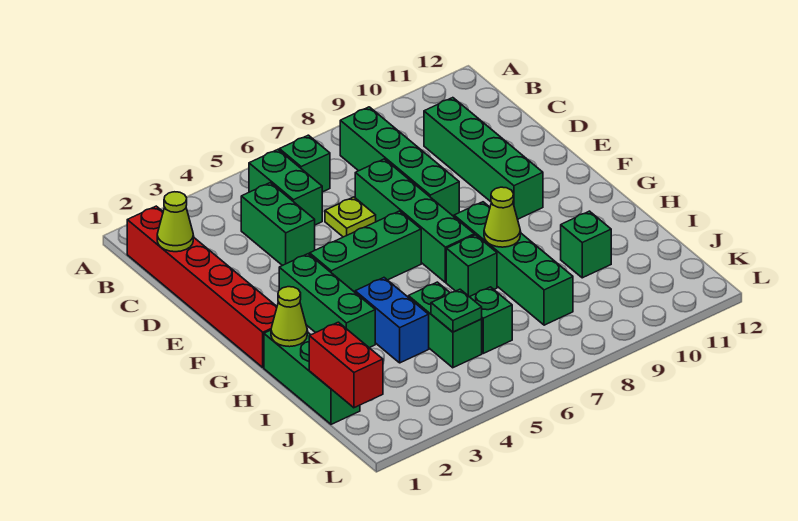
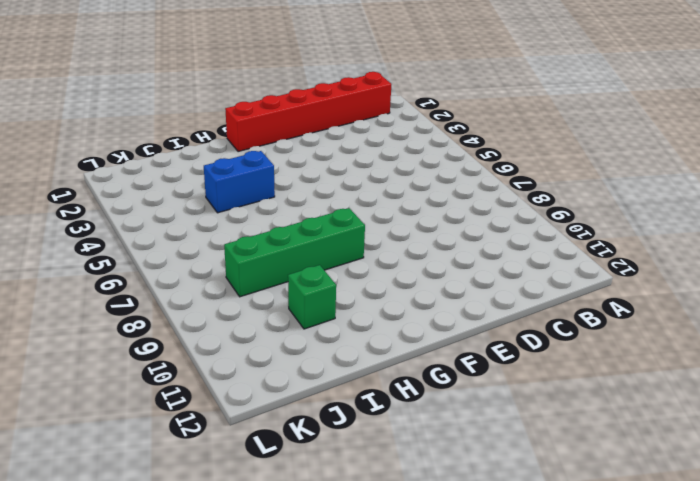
none -> green brick B5:C5 level 1
none -> green brick B6 level 1
none -> green brick B8:E8 level 1

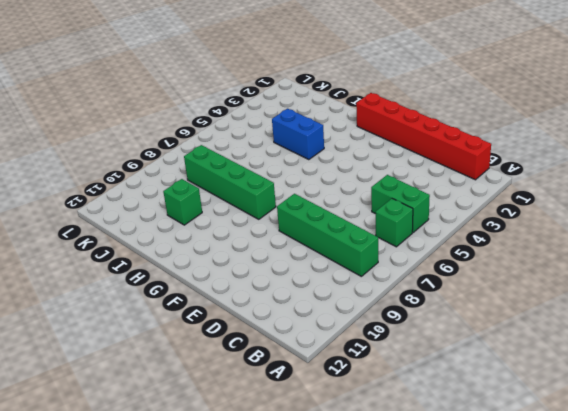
none -> green brick C4:D4 level 1
none -> green brick C10:F10 level 1
none -> lime plate D6 level 1

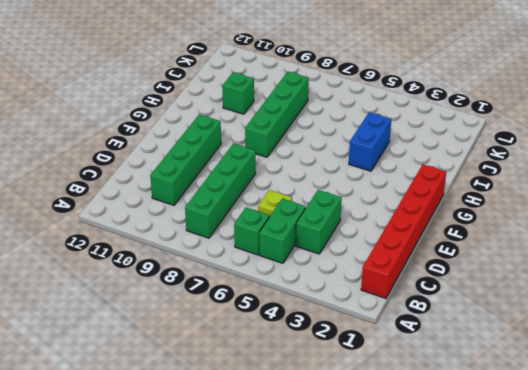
none -> green brick D7:G7 level 1
none -> green brick F3:H3 level 1
none -> green brick F4:F6 level 1

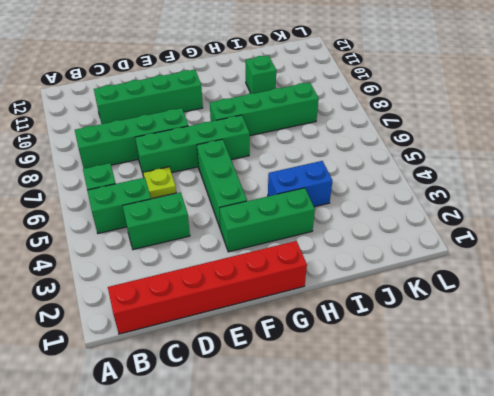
none -> green brick H1:J1 level 1
none -> green brick H7 level 1
none -> green brick I5:J5 level 1

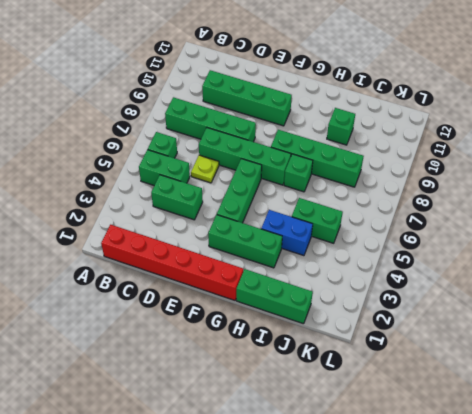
none -> green brick J6 level 1
none -> lime cone C1 level 2
none -> lime cone H1 level 2

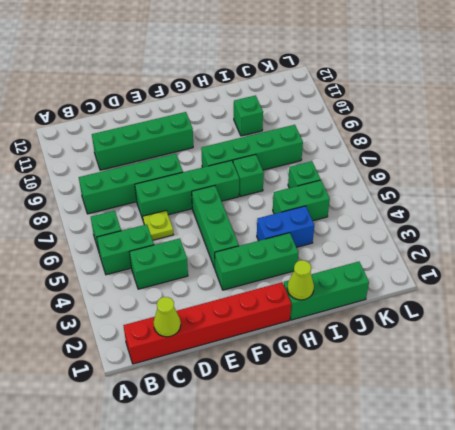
none -> lime cone H8 level 2
none -> red brick J1:K1 level 2
none -> green plate J5 level 2

